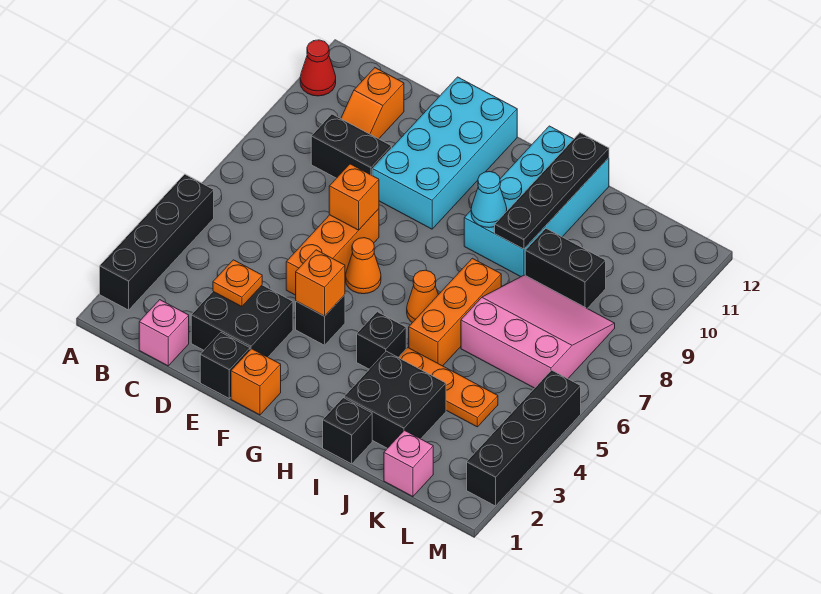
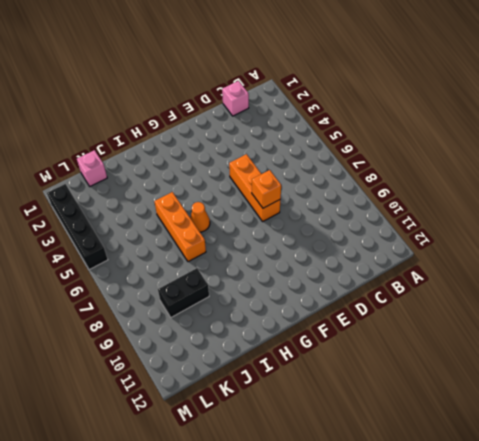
none -> black brick A2:A5 level 1
none -> red cone A11 level 1
none -> black brick C9:D9 level 1

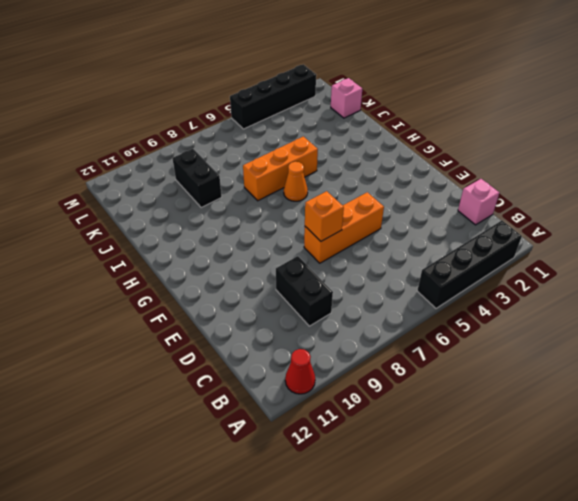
none -> orange slope C10:C11 level 1 top 11
none -> black brick D2:E3 level 1
none -> black brick E1 level 1

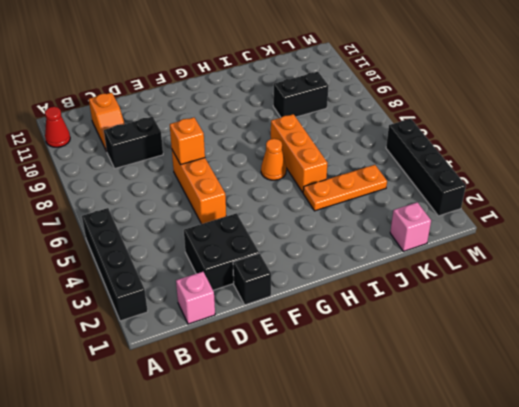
none -> cyan brick E9:F12 level 1
none -> orange brick F1 level 1
none -> black brick F4 level 1

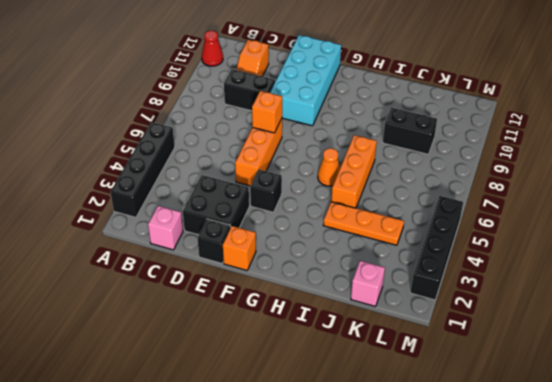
none -> orange cone F6 level 1
none -> black brick H4 level 1
none -> cyan brick H9:I12 level 1

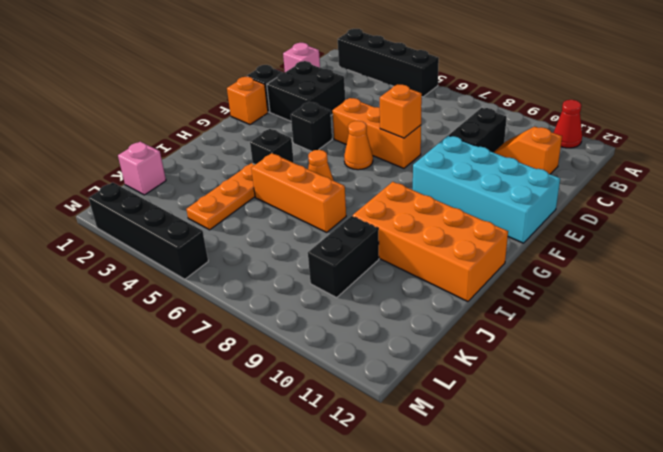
orange brick H9:I12 level 1 -> cyan brick H9:I12 level 1
none -> black brick I1 level 1
none -> black brick I2:J3 level 1
none -> pink slope J6:L8 level 1 top 6

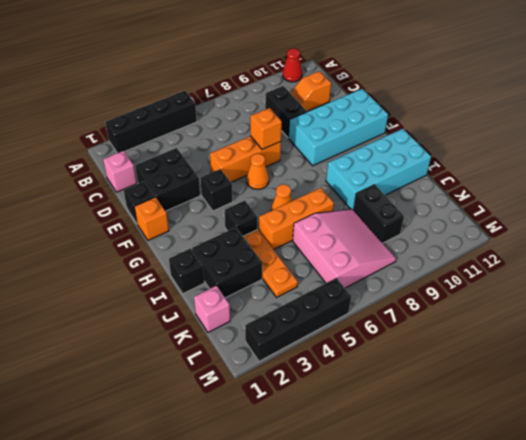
none -> orange plate D3 level 2
none -> orange brick F4 level 2
none -> cyan cone H9 level 2

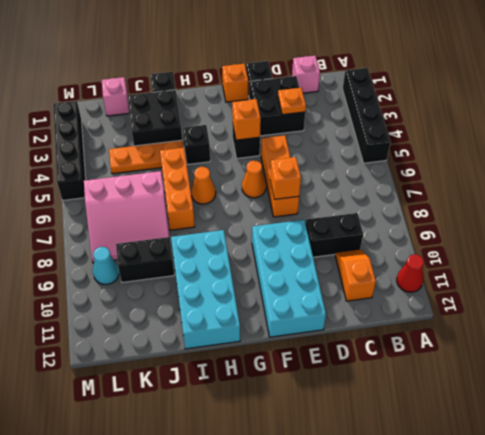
cyan cone L9 level 1 -> cyan cone H9 level 2
none -> black plate I9:I12 level 2

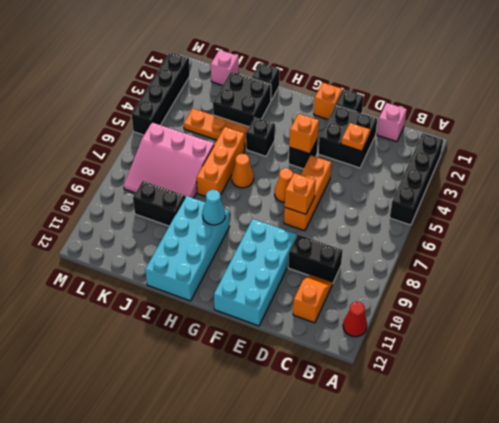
none -> black plate I9:I12 level 2

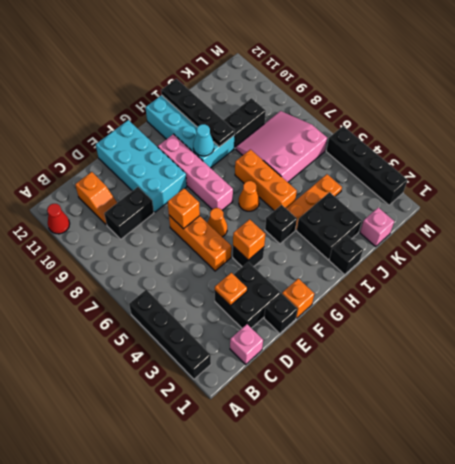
pink brick G7:G10 level 1 -> none

